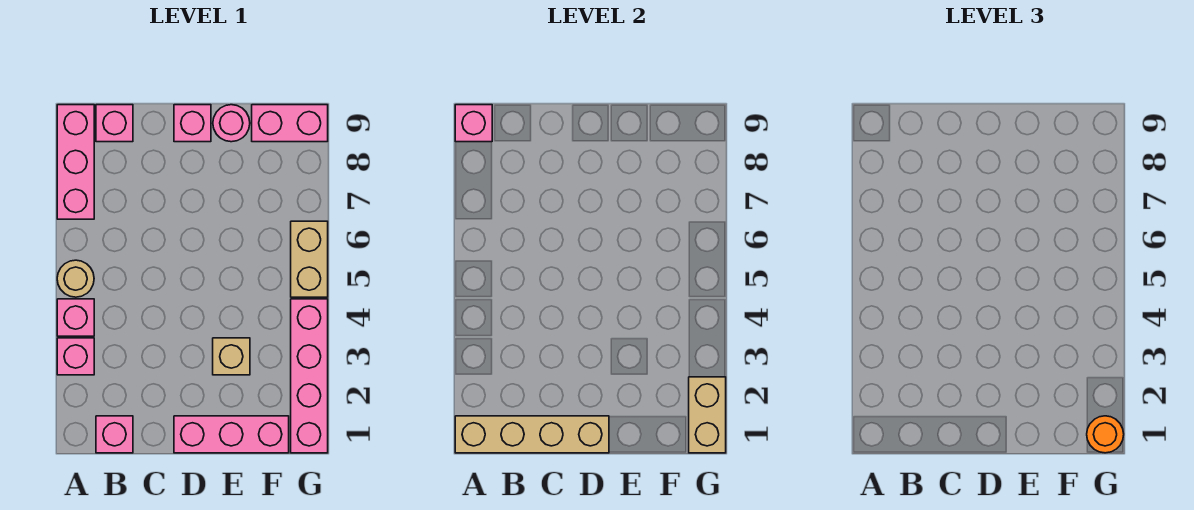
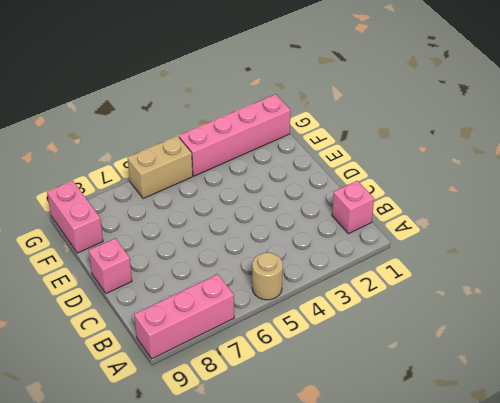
none -> pink brick A3 level 1
none -> pink brick A4 level 1
none -> pink brick B9 level 1

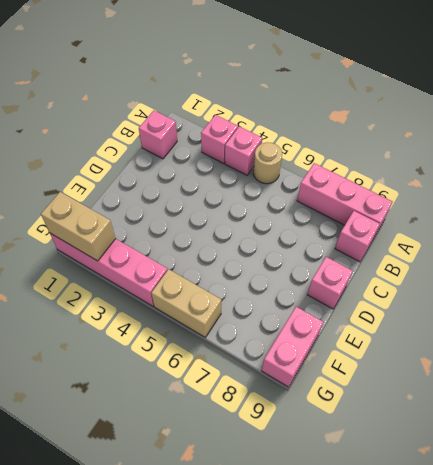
none -> pink brick D1:F1 level 1
none -> tan brick E3 level 1
none -> pink round brick E9 level 1

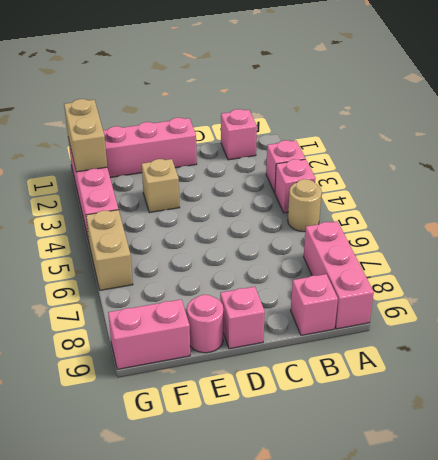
none -> tan brick A1:D1 level 2
none -> pink brick A9 level 2
none -> orange round brick G1 level 3

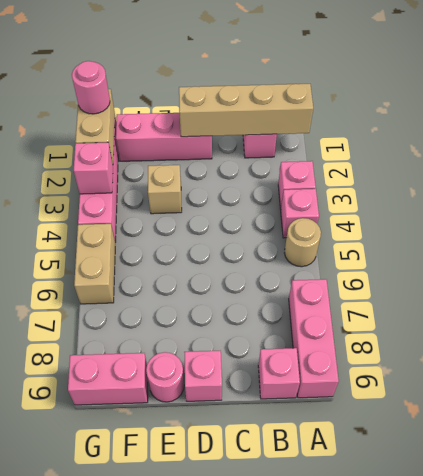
pink round brick G1 level 3 -> orange round brick G1 level 3
pink brick G3 level 2 -> pink brick A9 level 2

